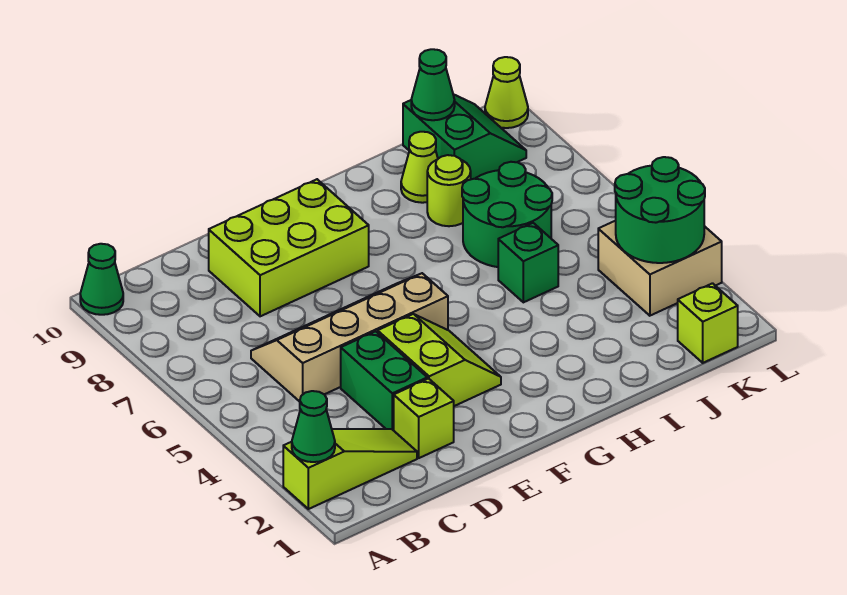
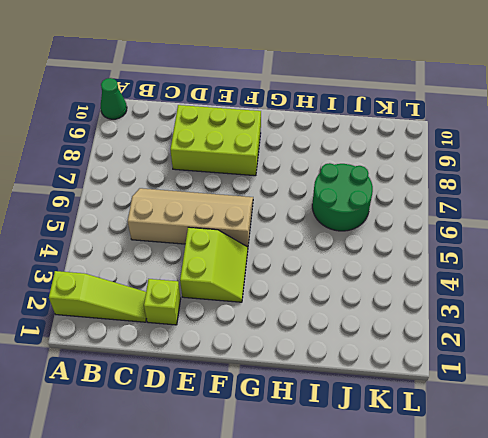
none -> green brick D3:D4 level 1
none -> green brick I5 level 1
none -> lime round brick I8 level 1

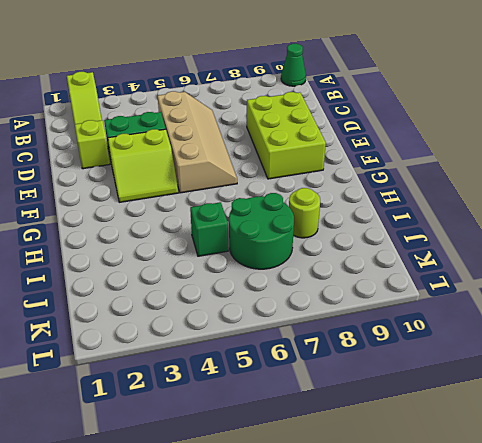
none -> lime cone I9 level 1
none -> green slope J9:K10 level 1 top J
none -> lime brick K1 level 1

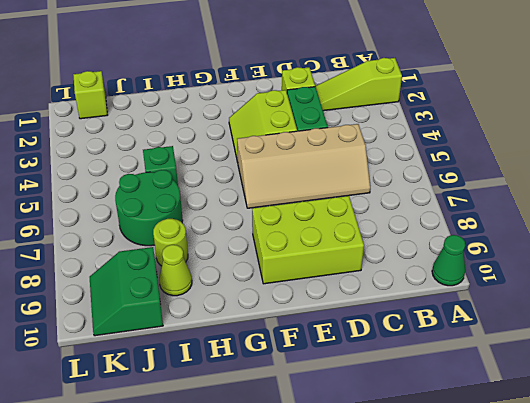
none -> tan brick K3:L4 level 1
none -> lime cone L10 level 1
none -> green cone A2 level 2

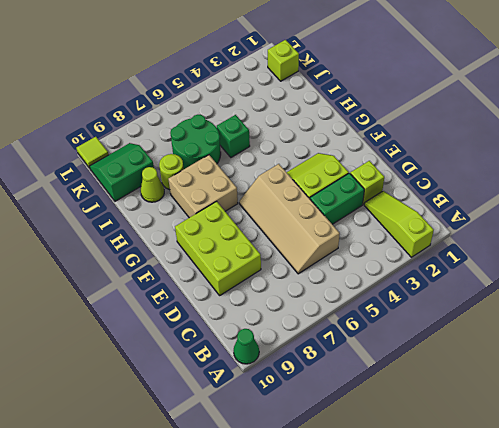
tan brick G7:H8 level 1 -> tan brick K3:L4 level 1
lime tile L10 level 1 -> lime cone L10 level 1
none -> green cone A2 level 2
none -> green cone J10 level 2
none -> green round brick K3:L4 level 2

